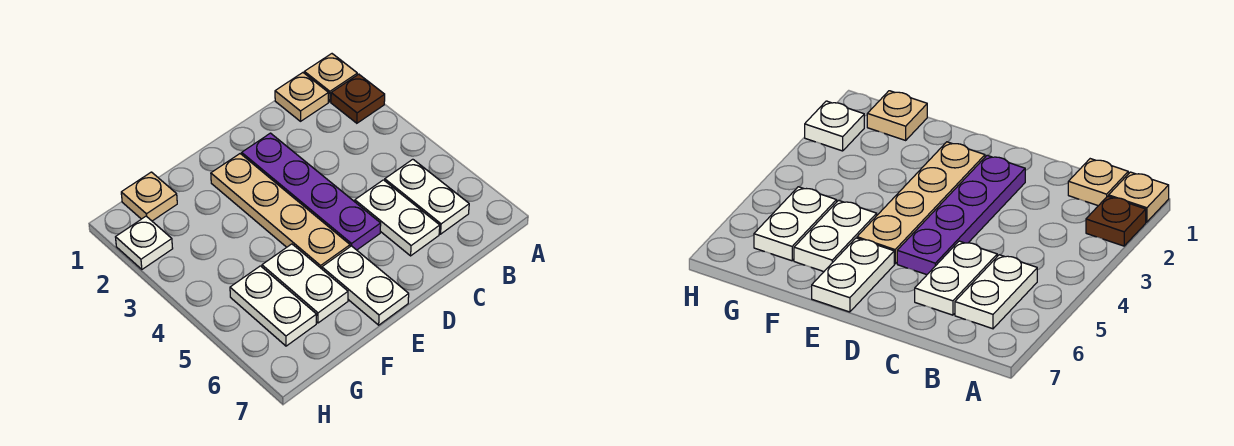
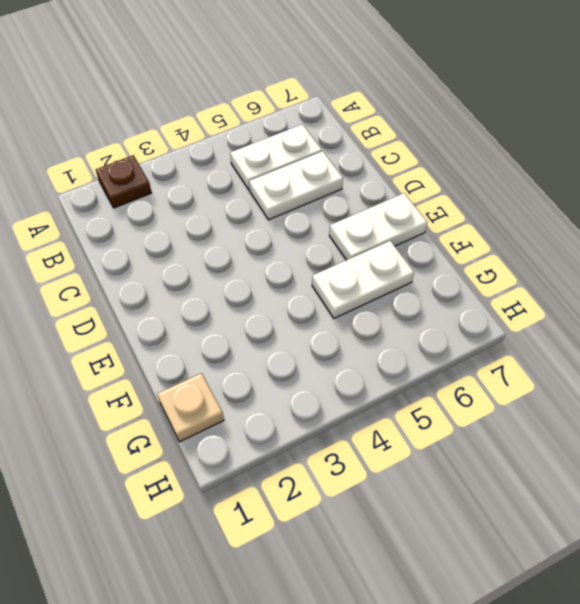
none -> tan plate A1 level 1
none -> tan plate B1 level 1
none -> purple plate D2:D5 level 1

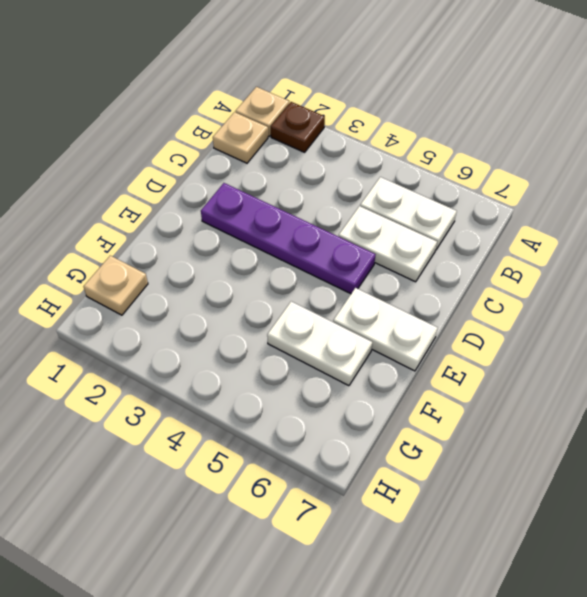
none -> tan plate E2:E5 level 1
none -> white plate G5:G6 level 1
none -> white plate H2 level 1

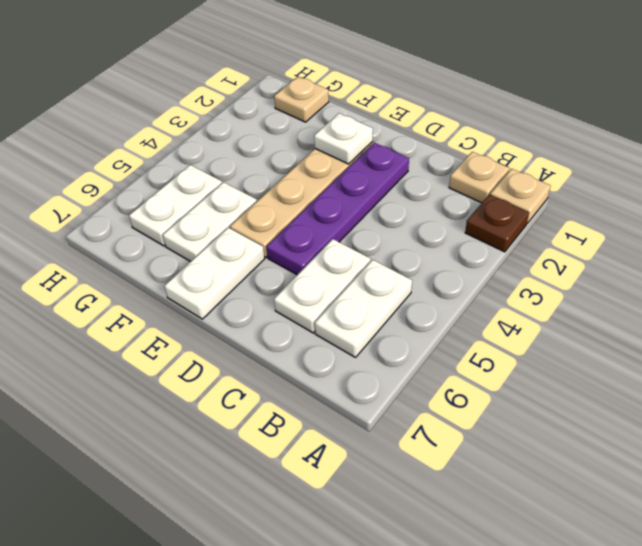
white plate E2 level 2 -> white plate H2 level 1

